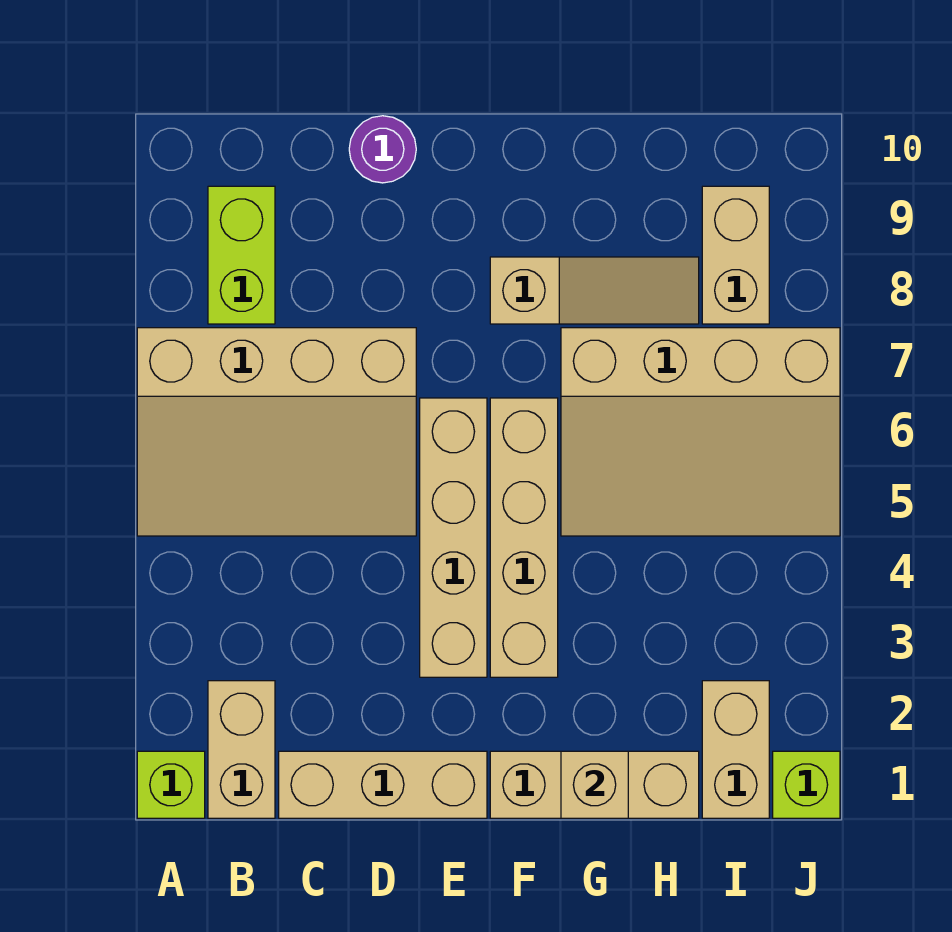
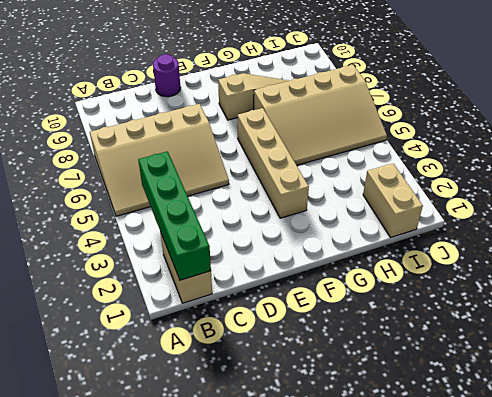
green brick B1:B4 level 2 -> none
none -> lime brick A1 level 1
none -> lime brick B8:B9 level 1
none -> tan brick C1:E1 level 1

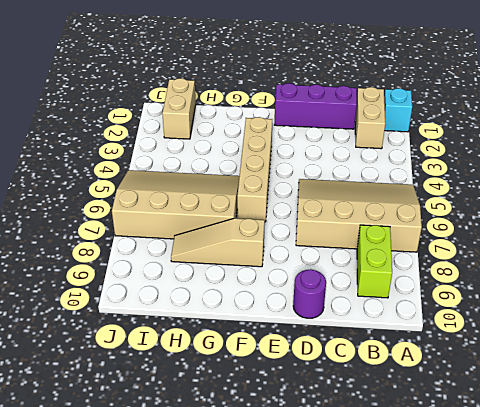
cyan brick A1 level 1 -> lime brick A1 level 1
purple brick C1:E1 level 1 -> tan brick C1:E1 level 1
none -> tan brick E3:E6 level 1
none -> tan brick F1:H1 level 1
none -> tan brick I8:I9 level 1

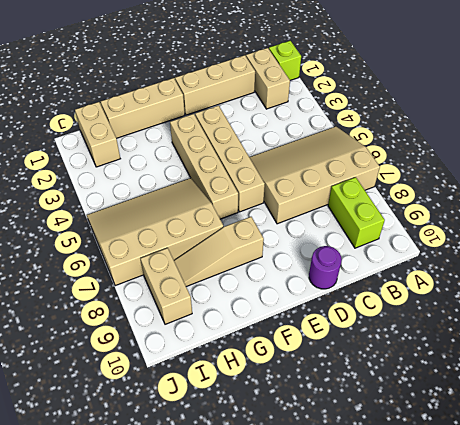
none -> lime brick J1 level 1
none -> tan brick G1 level 2

